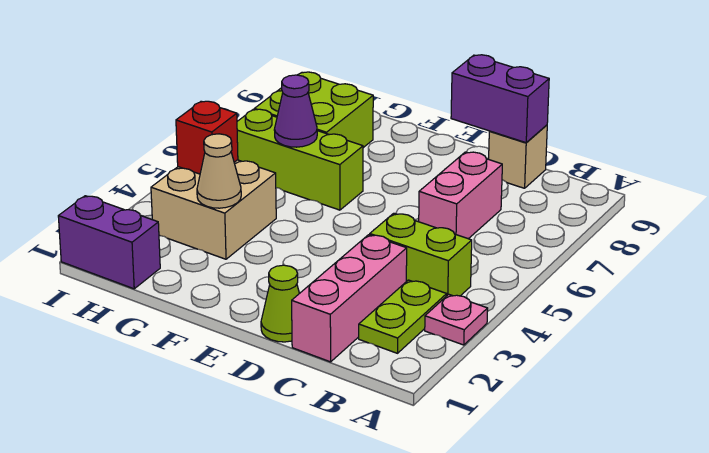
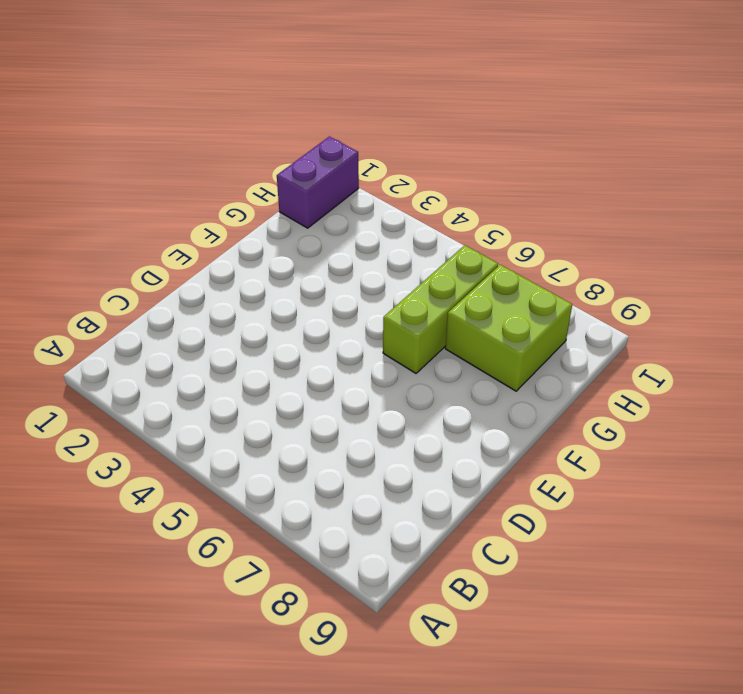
none -> pink plate A3 level 1
none -> lime plate B2:B3 level 1
none -> lime brick B4:C4 level 1

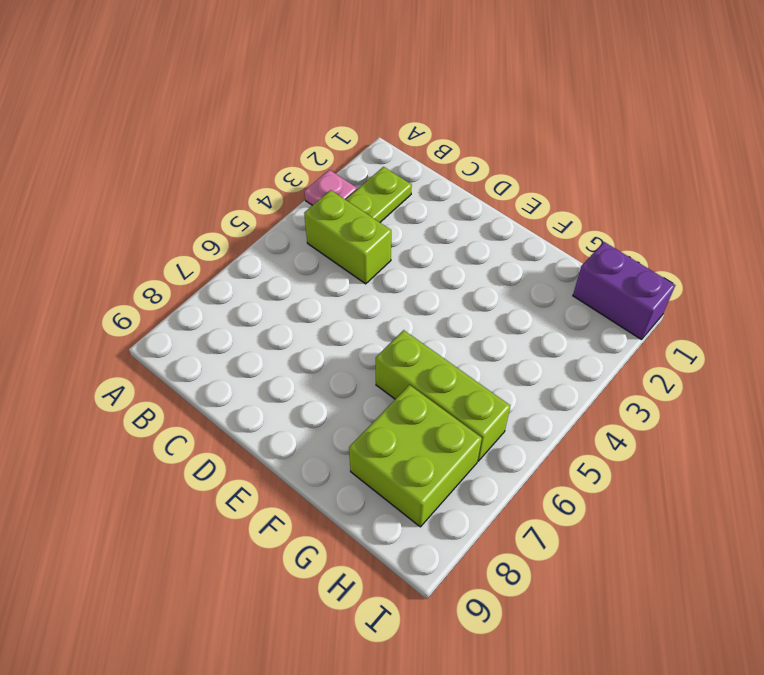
none -> pink brick C1:C3 level 1
none -> pink brick C6:C7 level 1
none -> tan brick C9 level 1

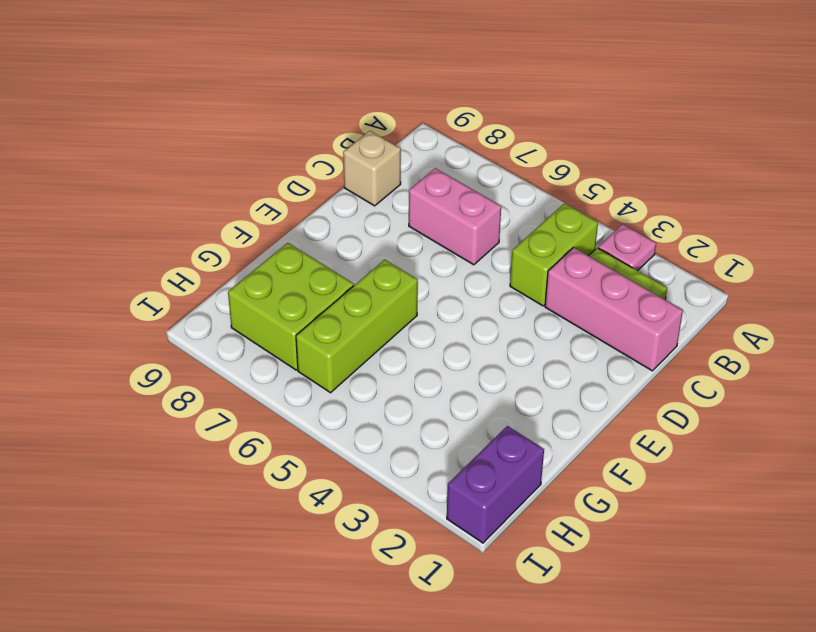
none -> lime cone D1 level 1
none -> tan brick G3:H4 level 1
none -> purple brick C9:D9 level 2

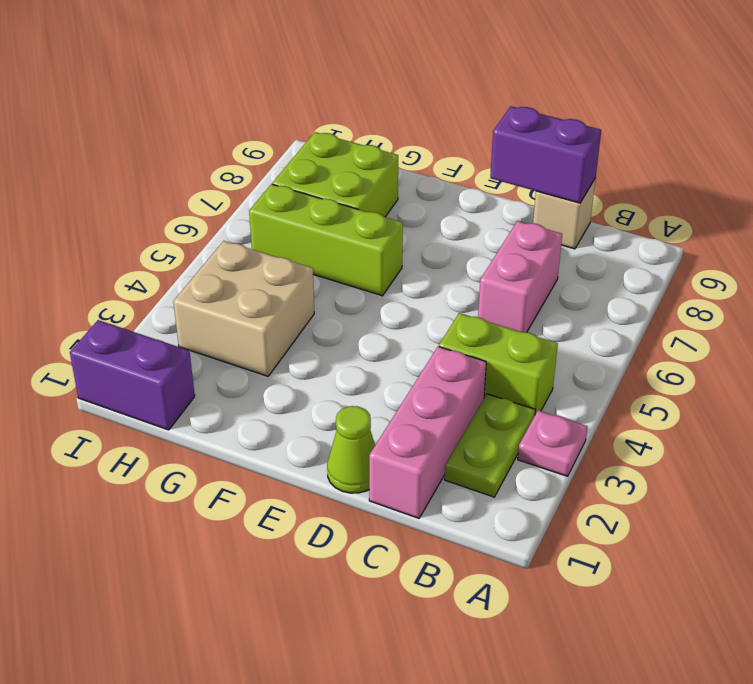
none -> tan cone G3 level 2
none -> purple cone G6 level 2
none -> red brick H4 level 2

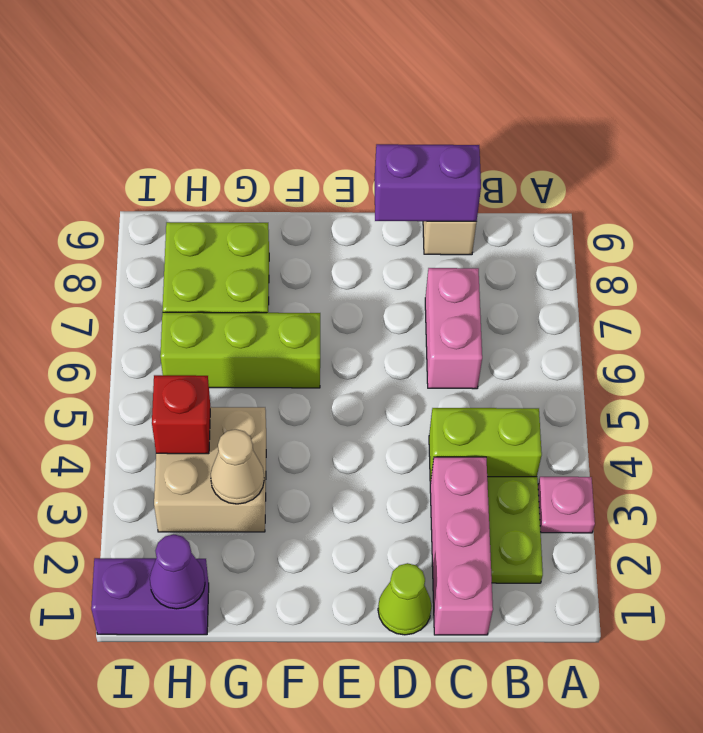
purple cone H1 level 2 -> purple cone G6 level 2

